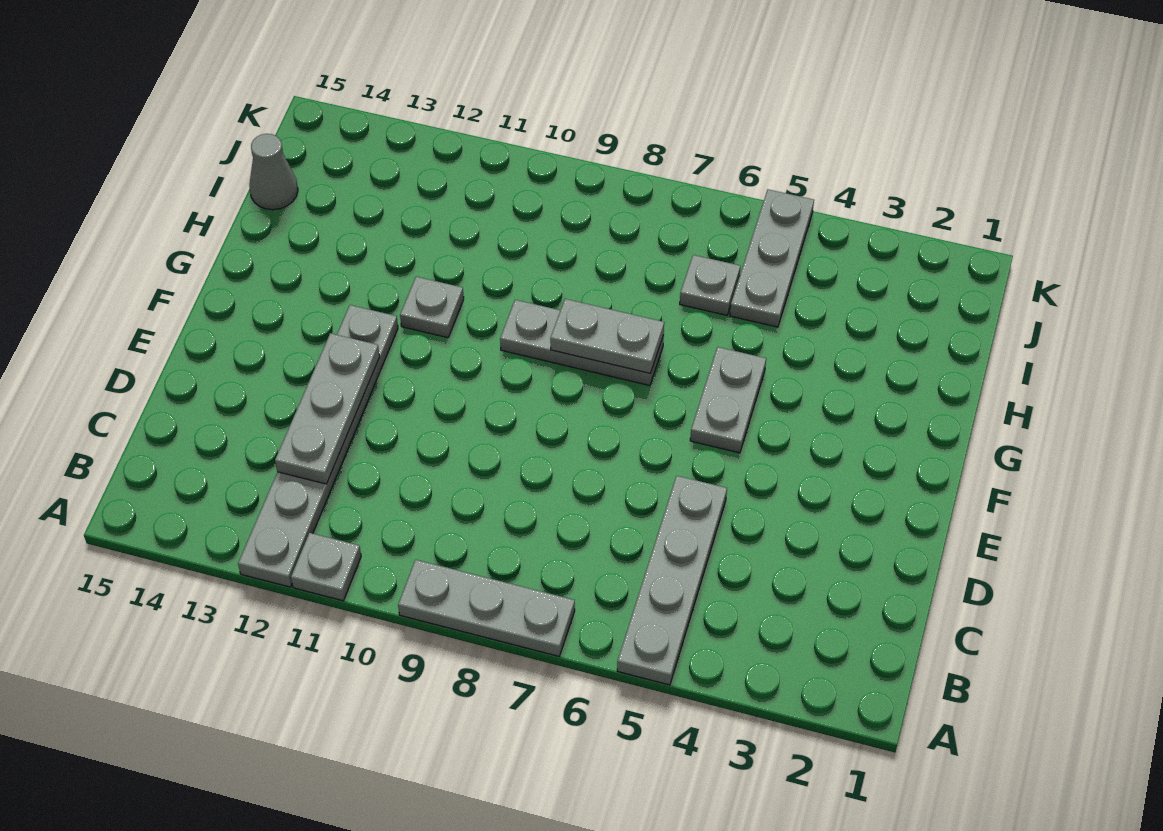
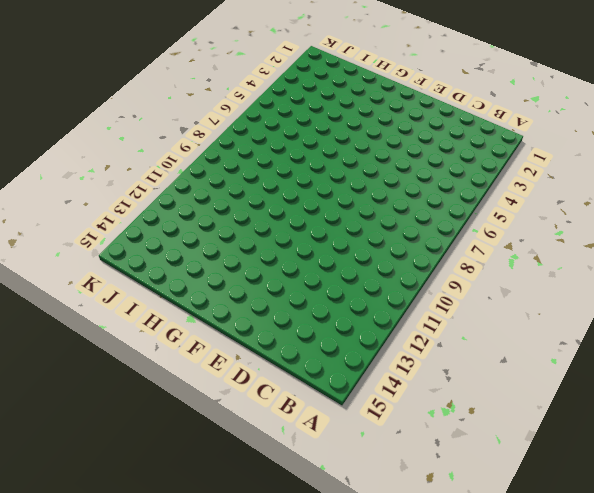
none -> grey plate A5:D5 level 1
none -> grey plate A7:A9 level 1
none -> grey plate A11 level 1

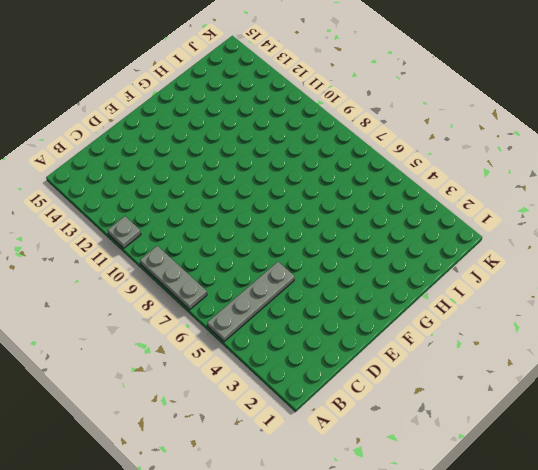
none -> grey plate A12:F12 level 1
none -> grey plate F5:G5 level 1
none -> grey plate G7:G9 level 1

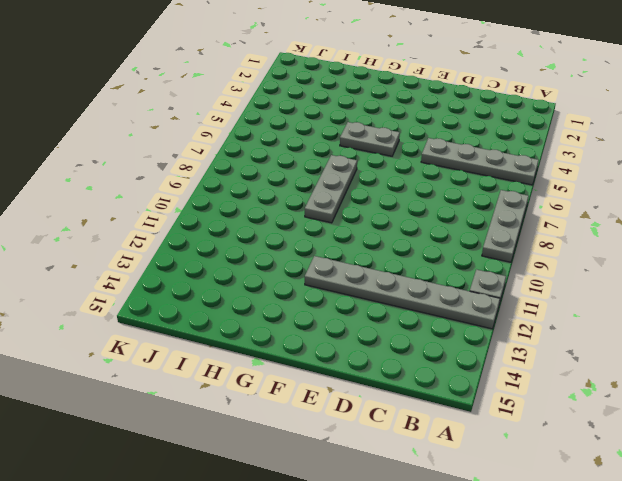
none -> grey plate G11 level 1
none -> grey plate I5:K5 level 1
none -> grey plate I6 level 1

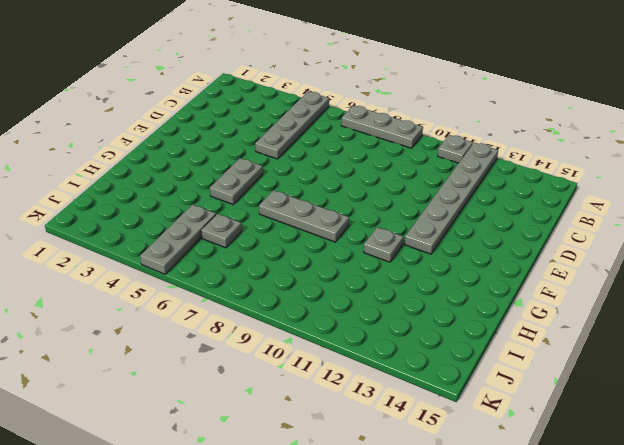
none -> grey cone I15 level 1
none -> grey plate C12:E12 level 2
none -> grey plate G7:G8 level 2

